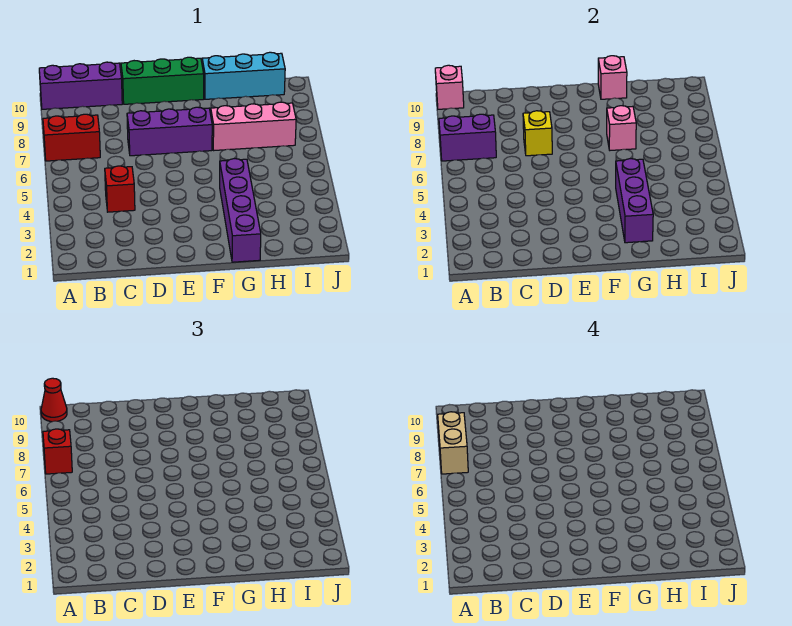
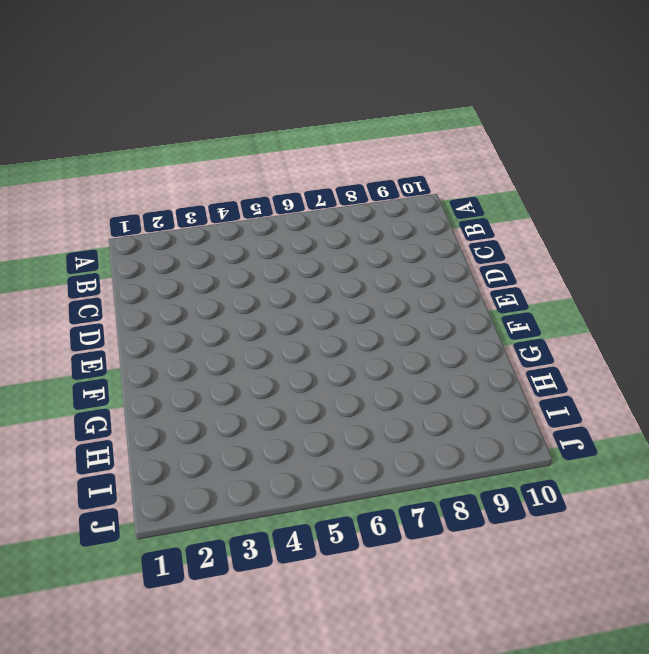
none -> red brick A7:B7 level 1
none -> purple brick A10:C10 level 1
none -> red brick C4 level 1

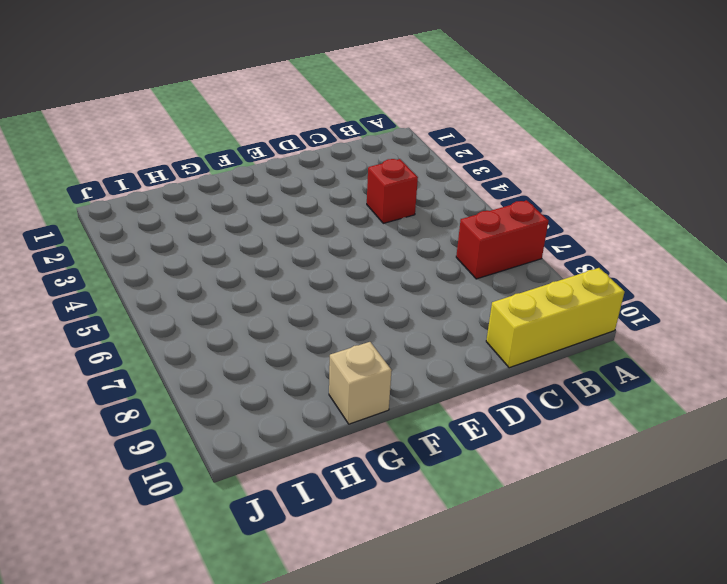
yellow brick A10:C10 level 1 -> purple brick A10:C10 level 1
tan brick G10 level 1 -> cyan brick G10:I10 level 1
none -> purple brick D7:F7 level 1
none -> green brick D10:F10 level 1
none -> purple brick G1:G4 level 1

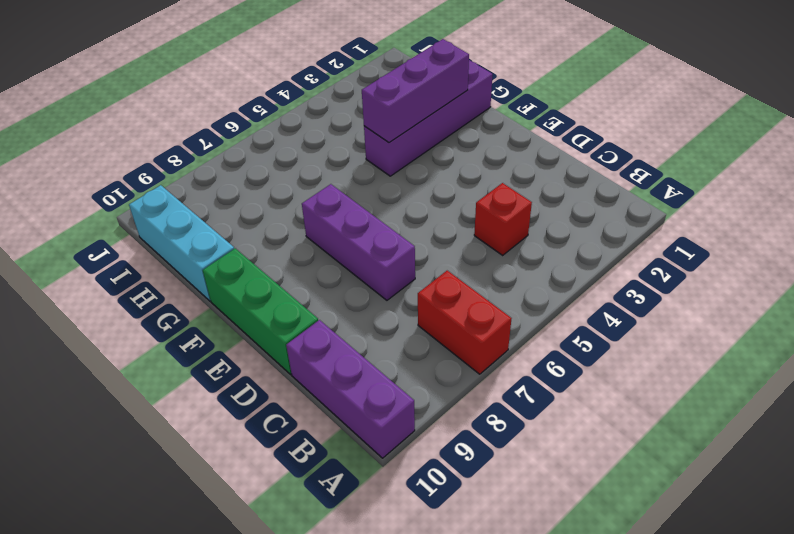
none -> pink brick G7:I7 level 1
none -> purple brick A7:B7 level 2
none -> pink brick A10 level 2

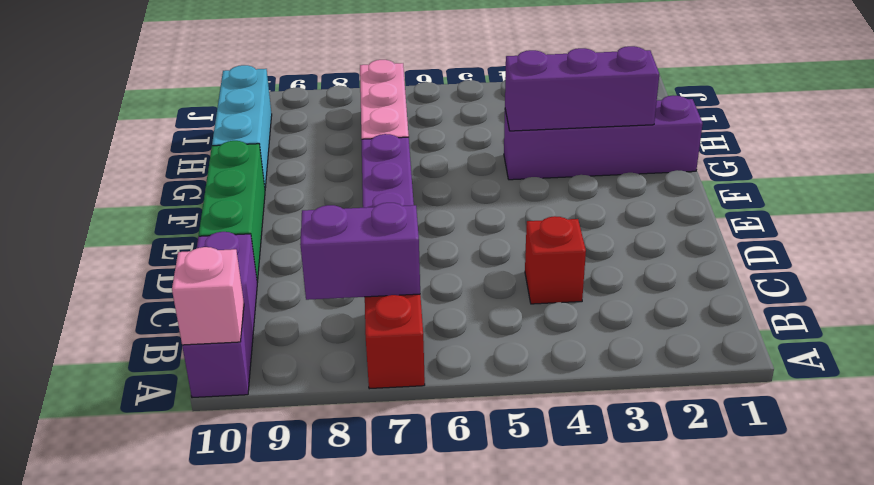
purple brick B7:B8 level 2 -> purple brick A7:B7 level 2
none -> yellow brick D7 level 2
none -> pink brick G7 level 2
none -> pink brick G10 level 2

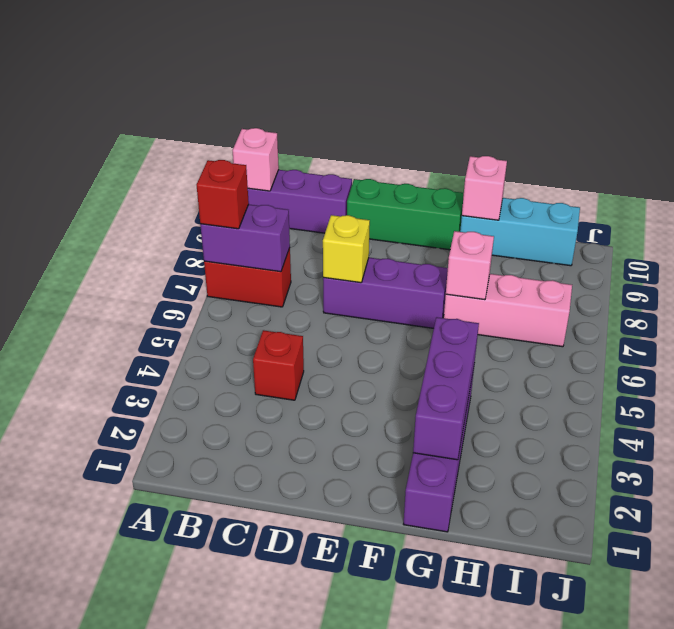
none -> red cone A10 level 3
none -> tan brick A7:A8 level 4

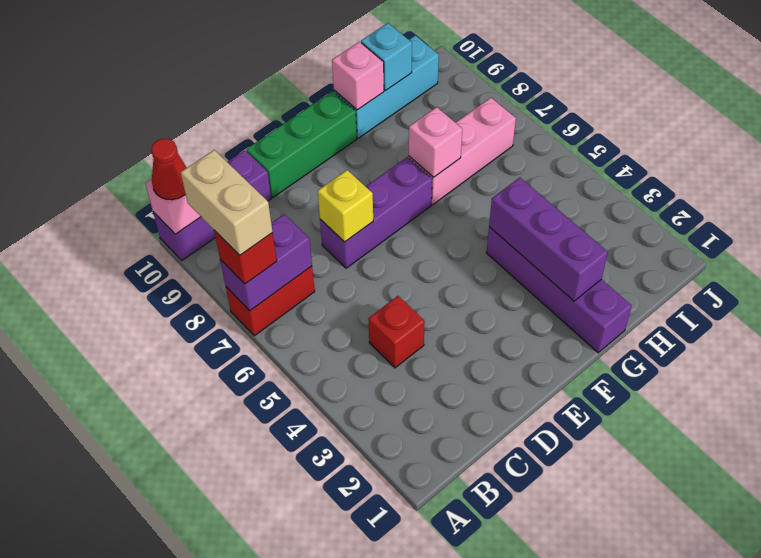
cyan brick H10 level 2 -> none

